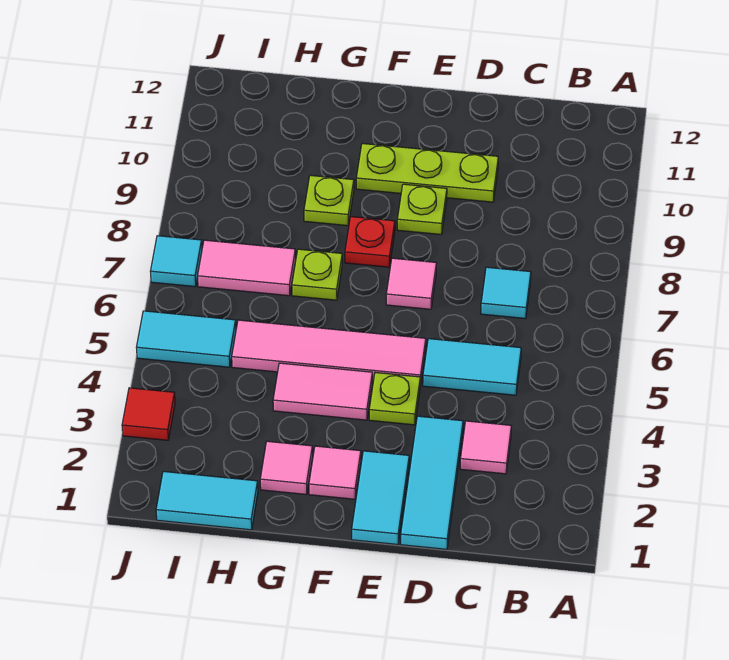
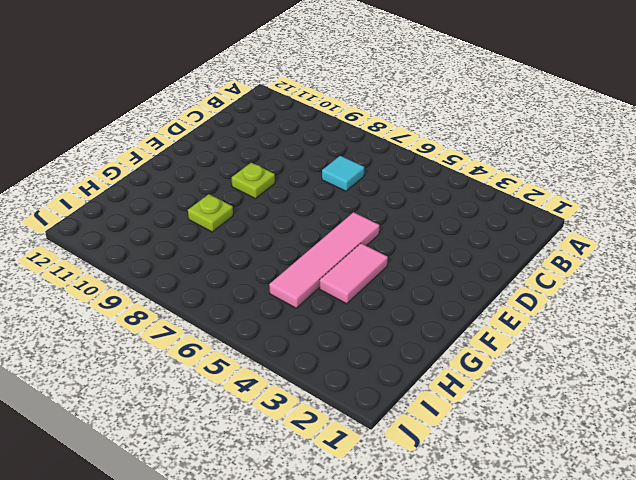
none -> pink tile C3 level 1
none -> cyan tile C5:D5 level 1
none -> cyan tile D1:D3 level 1

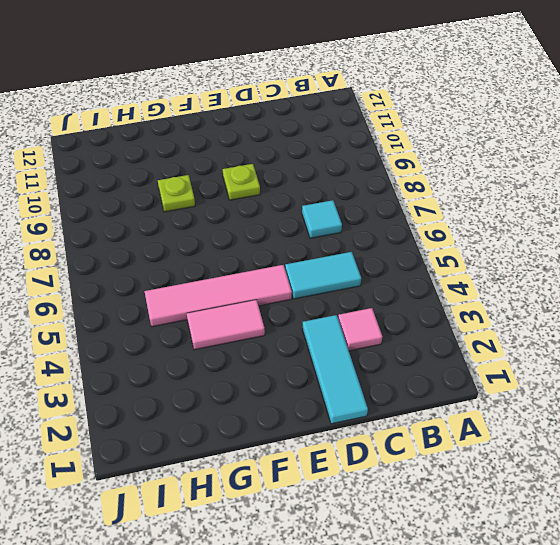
none -> lime plate D10:F10 level 1
none -> cyan tile E1:E2 level 1
none -> lime plate E4 level 1

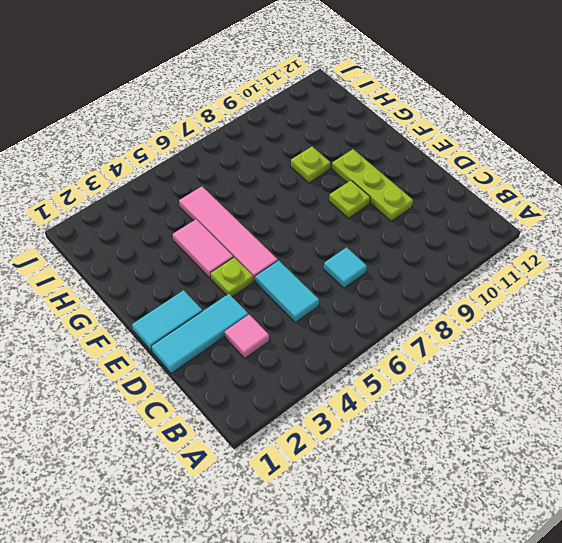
none -> pink tile E7 level 1
none -> pink tile F2 level 1
none -> red plate F8 level 1

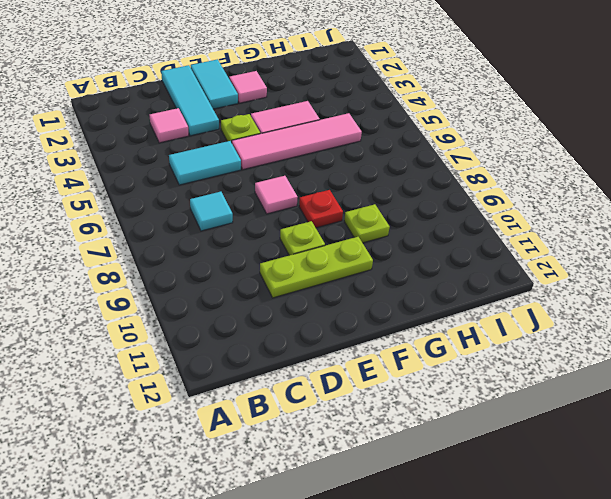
none -> pink tile G2 level 1
none -> lime plate G7 level 1
none -> cyan tile H1:I1 level 1

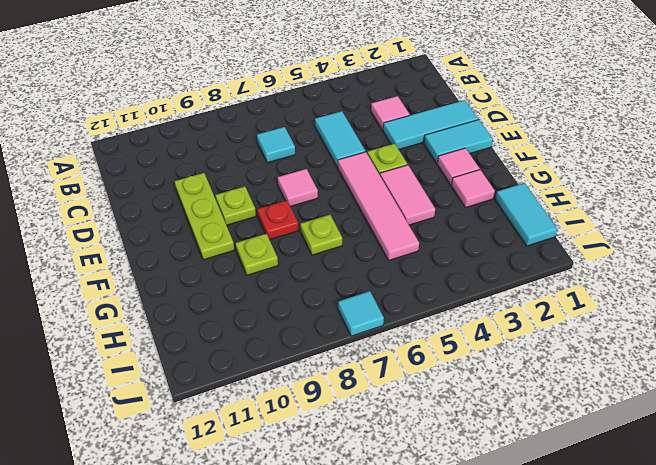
none -> pink tile H7:I7 level 1
none -> cyan tile I5:J5 level 1
none -> red tile J3 level 1

